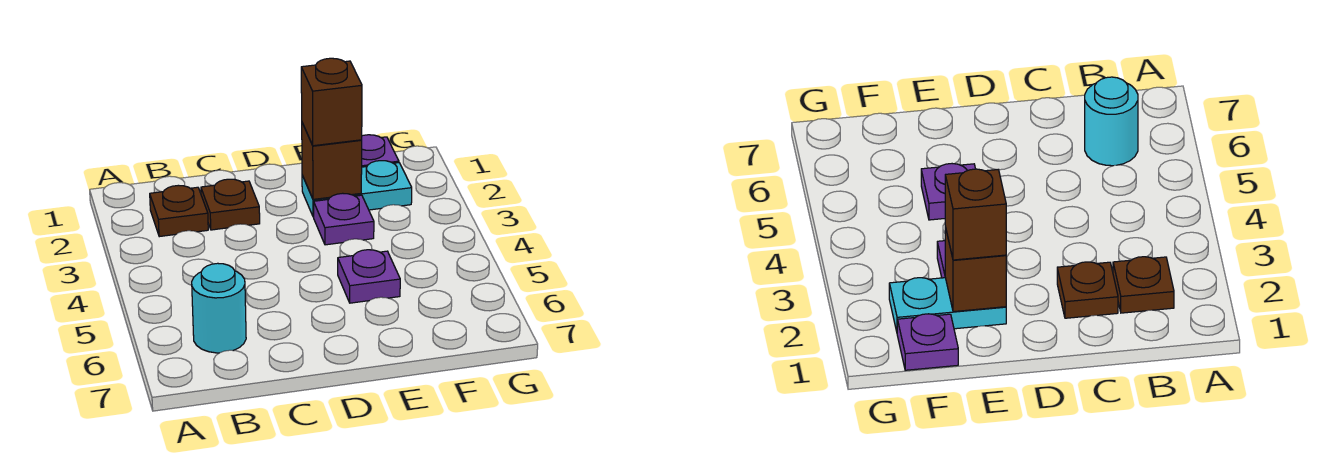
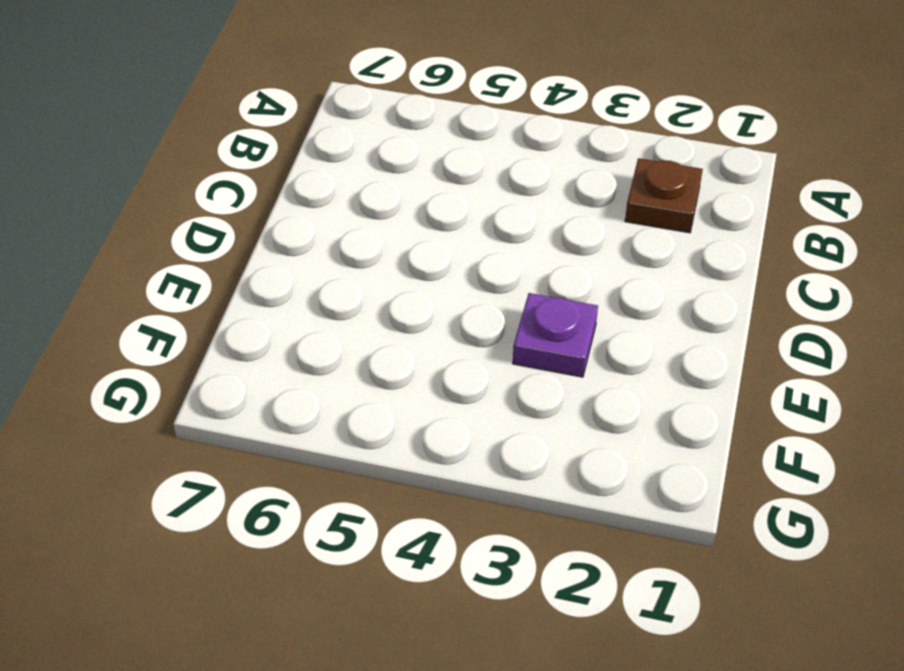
none -> cyan round brick B6 level 1
none -> brown plate C2 level 1

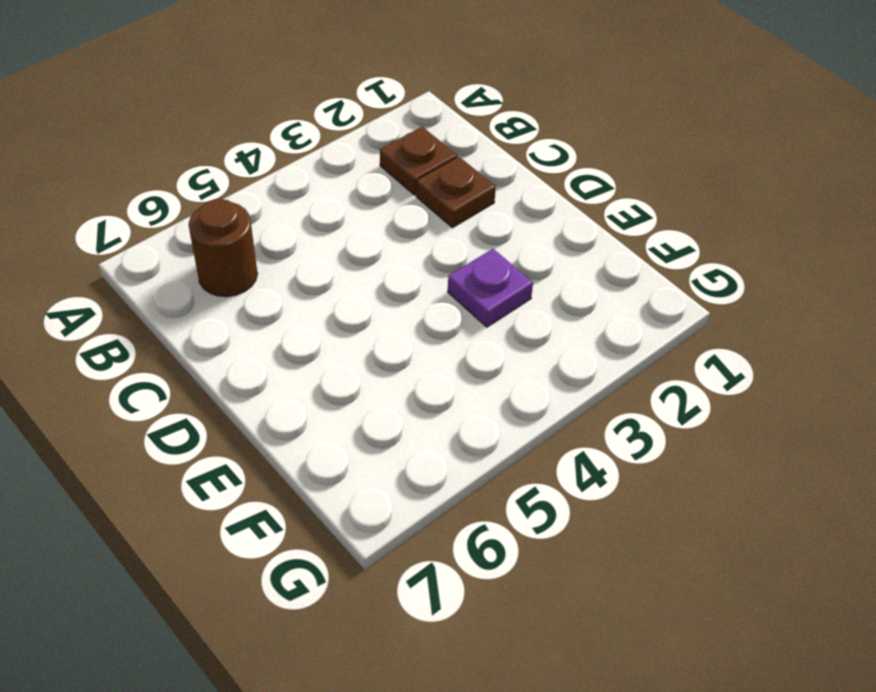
brown round brick B6 level 1 -> cyan round brick B6 level 1
none -> cyan plate E2:F2 level 1
none -> purple plate E5 level 1

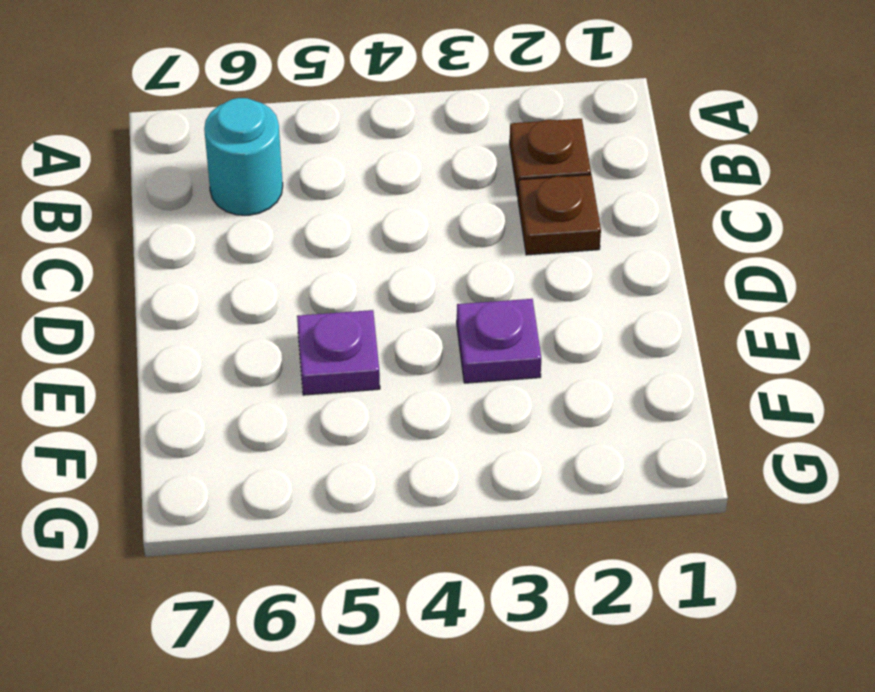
none -> cyan plate E2:F2 level 1
none -> purple plate F1 level 1

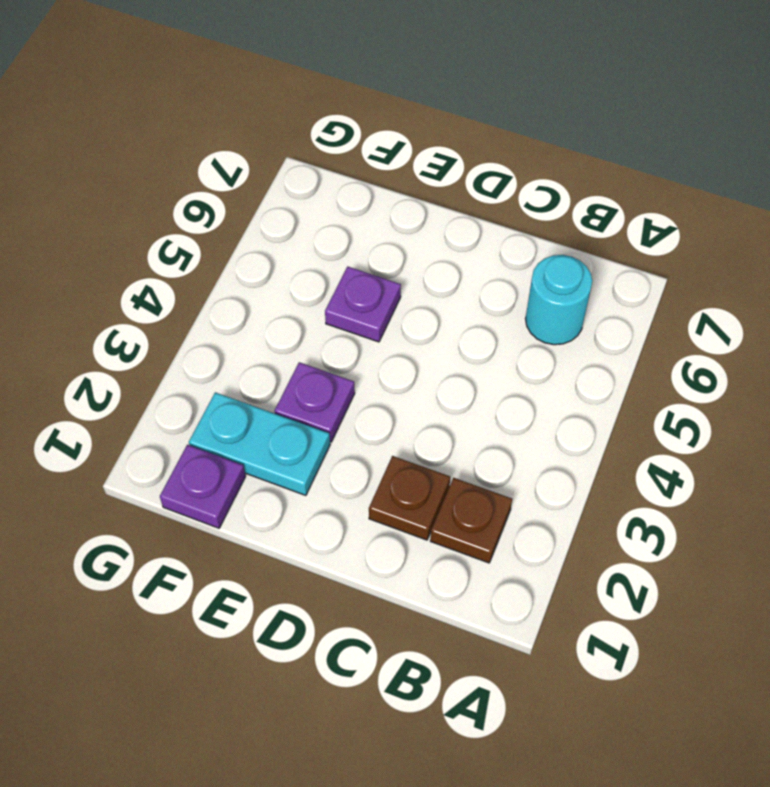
none -> brown brick E2 level 2
none -> brown brick E2 level 3

